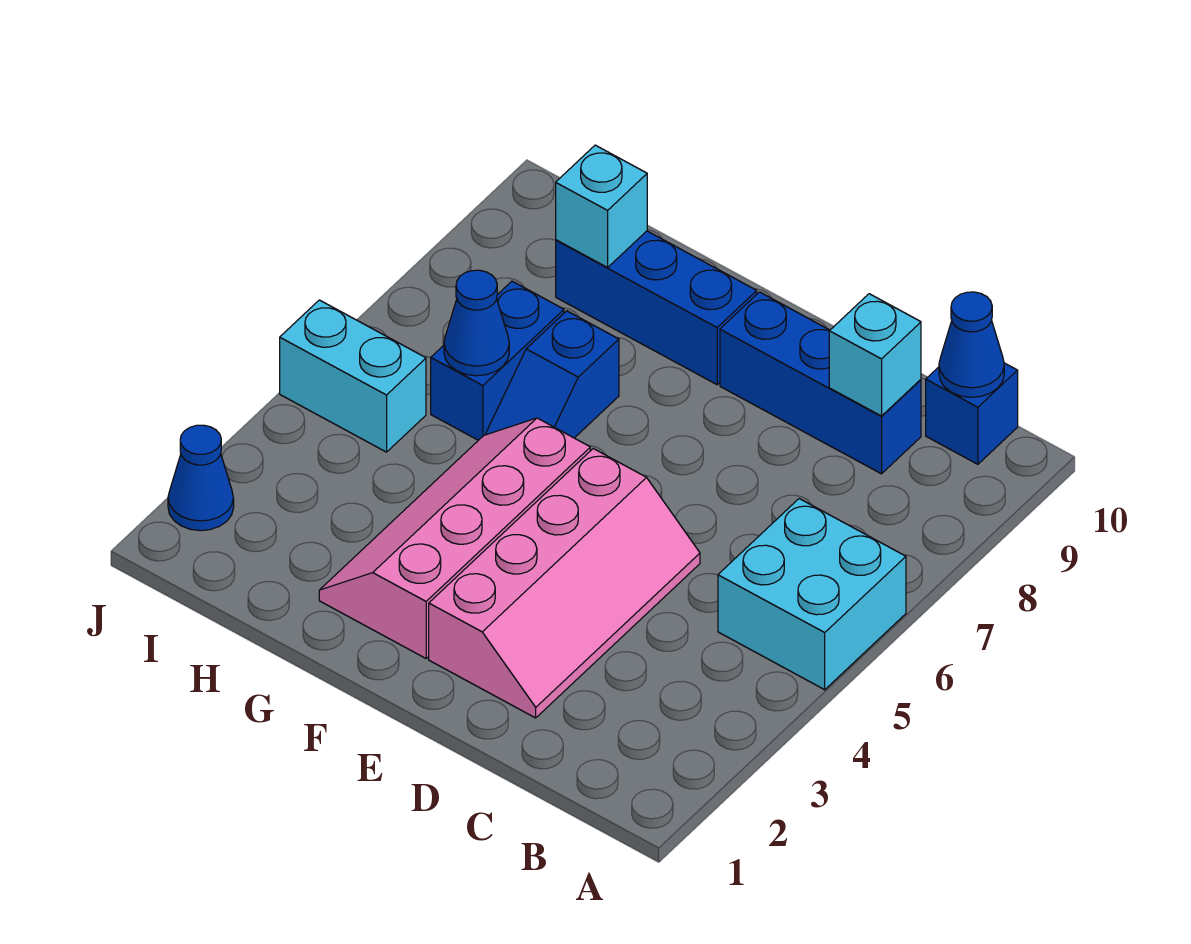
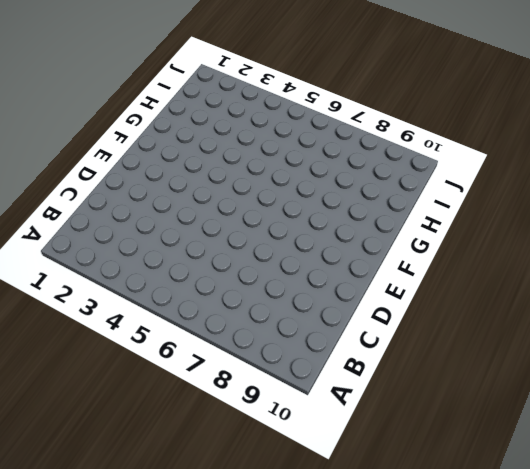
none -> cyan brick A5:B6 level 1
none -> blue brick B10 level 1
none -> blue brick C9:E9 level 1

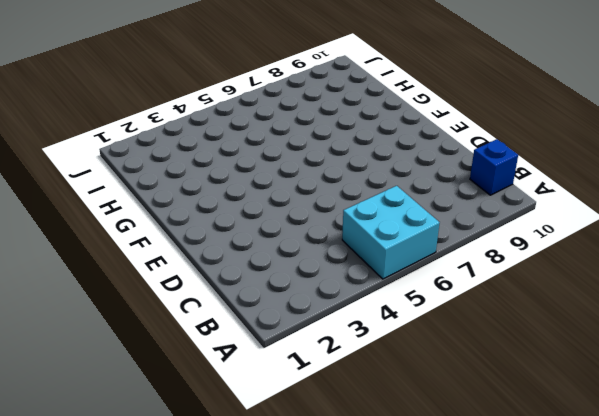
none -> blue brick C9:E9 level 1
none -> pink slope D2:E5 level 1 top E
none -> pink slope F2:G5 level 1 top F

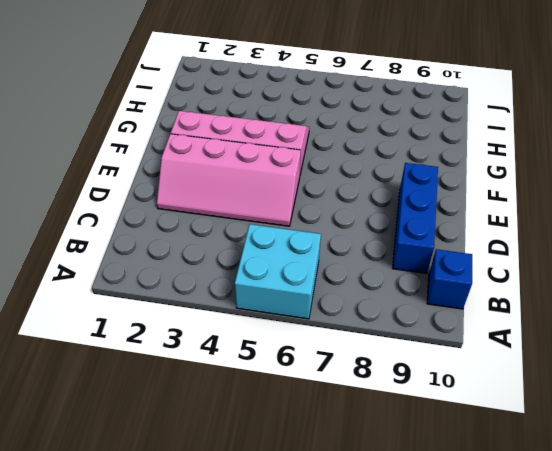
none -> blue brick F9:H9 level 1
none -> blue slope G6:G7 level 1 top 7
none -> blue brick H6:H7 level 1

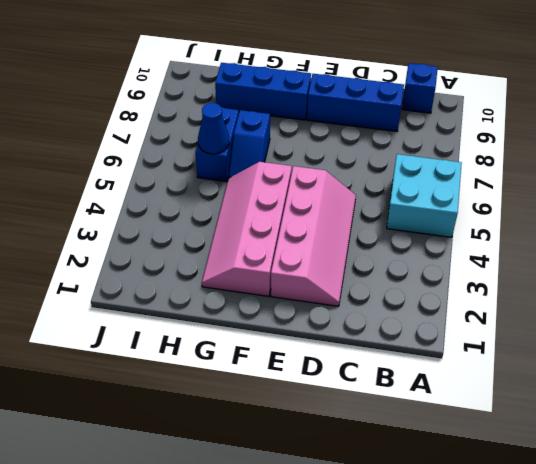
none -> cyan brick I5:J5 level 1
none -> blue cone J2 level 1
none -> blue cone B10 level 2

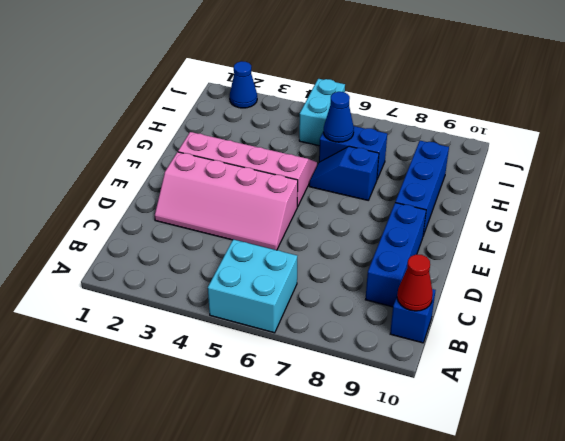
red cone B10 level 2 -> blue cone B10 level 2
none -> cyan brick C9 level 2
none -> cyan brick H9 level 2

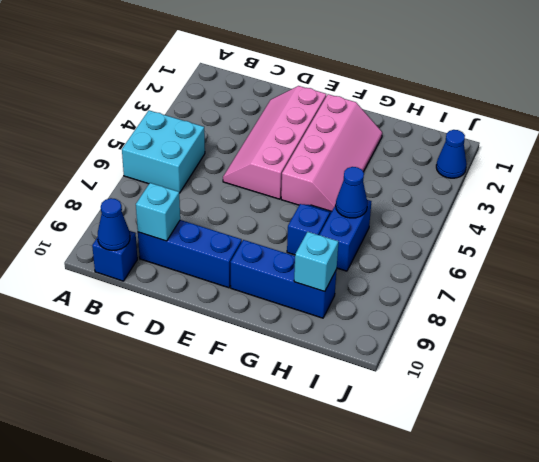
none -> cyan brick I5:J5 level 1

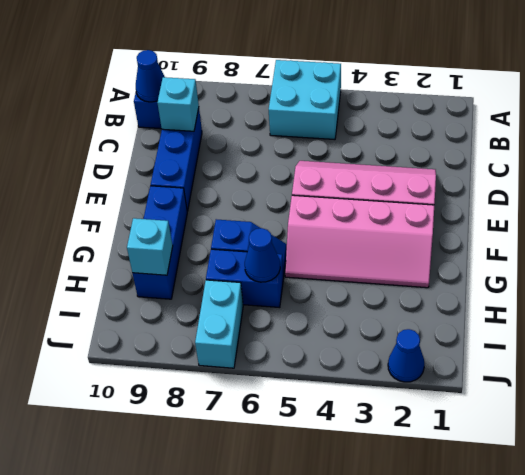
cyan brick I7:J7 level 1 -> cyan brick I5:J5 level 1

